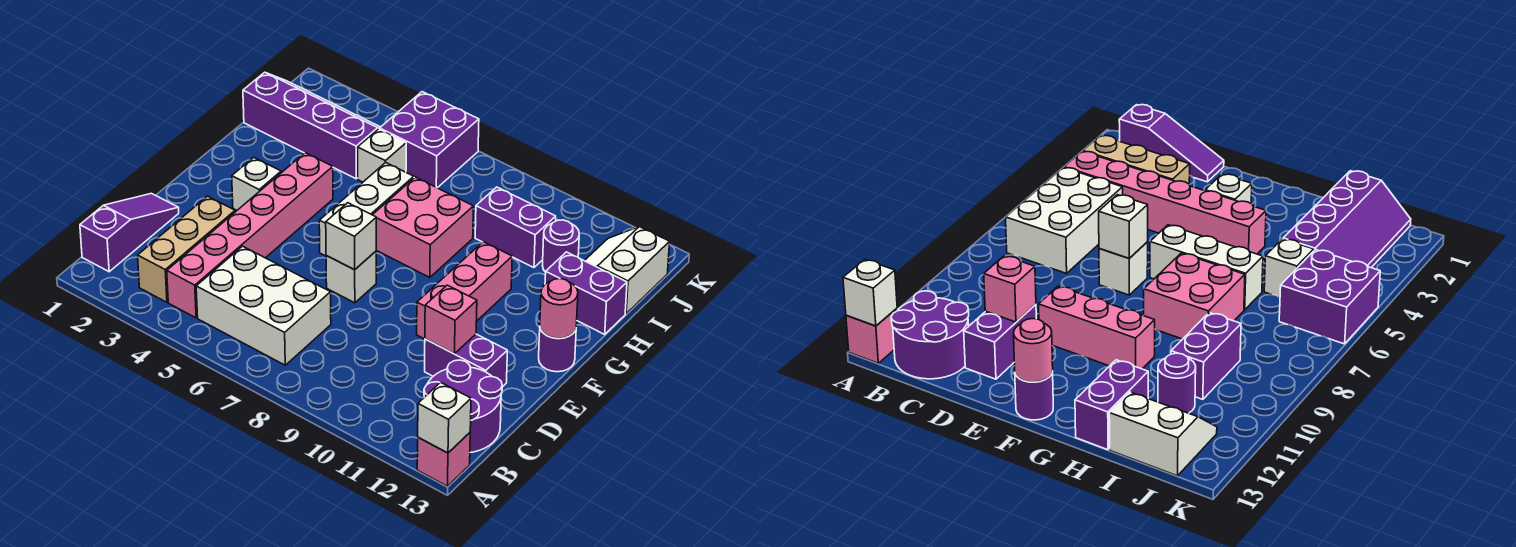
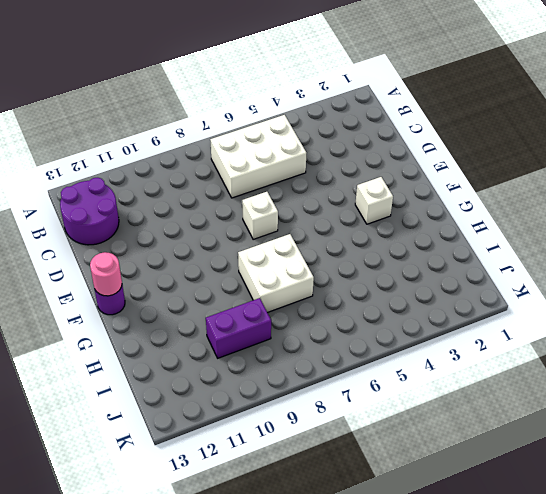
white brick G7:H8 level 1 -> pink brick G7:H8 level 1
none -> pink brick A13 level 1
none -> purple slope B1:D1 level 1 top B
none -> tan brick B3:D3 level 1

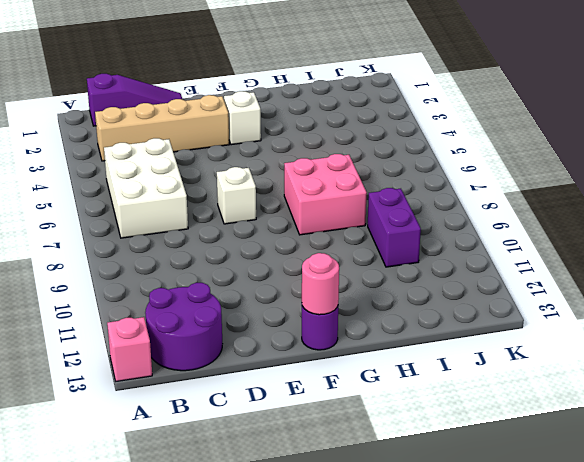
tan brick B3:E3 level 1 -> tan brick B3:D3 level 1
none -> pink brick B4:G4 level 1
none -> purple brick D11:D12 level 1
none -> pink brick E10:G10 level 1

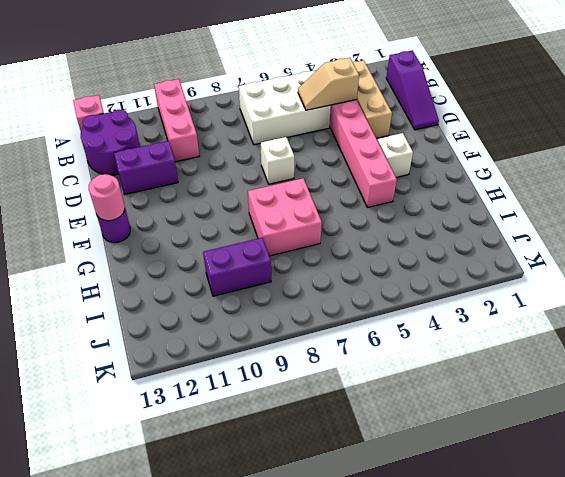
pink brick A10:C10 level 1 -> pink brick E10:G10 level 1
tan slope C4:C5 level 2 top 4 -> none
none -> white brick F6:H6 level 1
none -> purple brick H12:H13 level 1
none -> purple slope I1:J4 level 1 top I

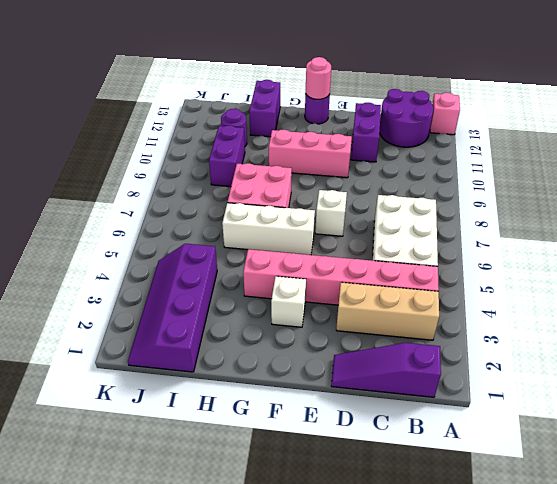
none -> white brick I5 level 1
none -> white slope I12:J13 level 1 top 13
none -> purple brick J5:K6 level 1

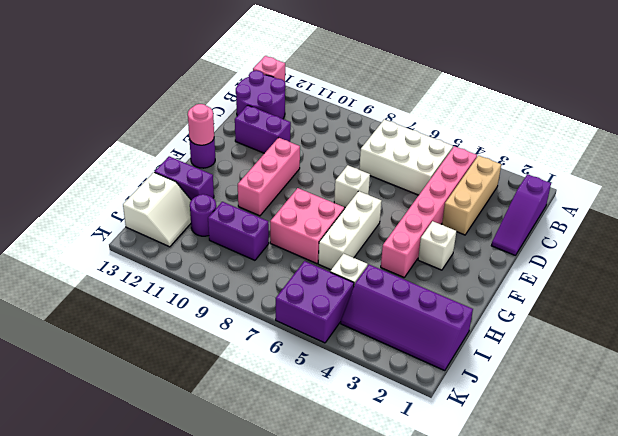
none -> white brick A13 level 2
none -> pink brick D11 level 2
none -> white brick E7 level 2

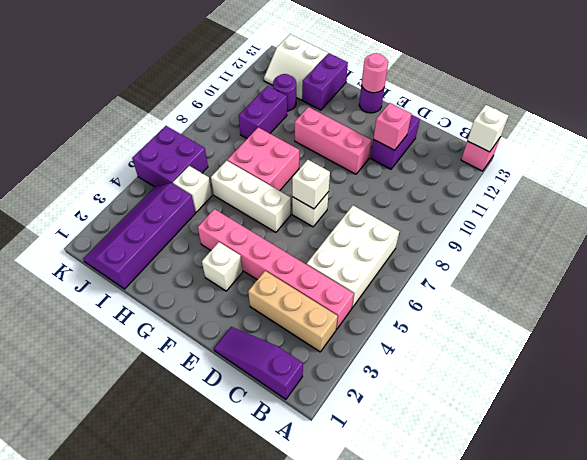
none -> purple round brick B12:C13 level 1

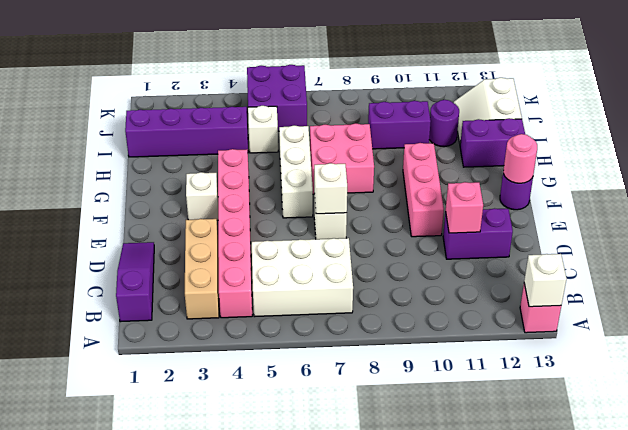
none -> purple round brick B12:C13 level 1

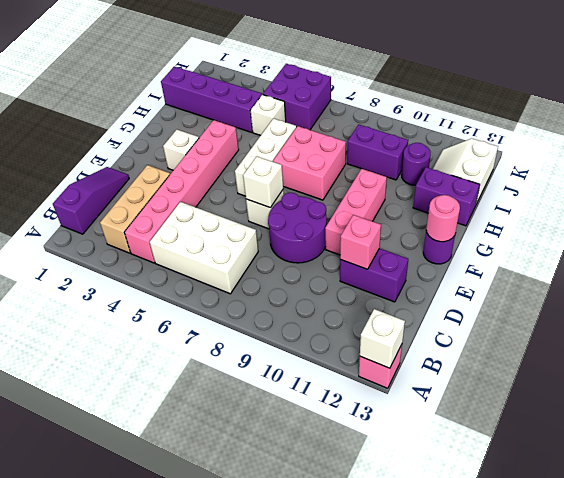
purple round brick D8:E9 level 1 -> purple round brick B12:C13 level 1

